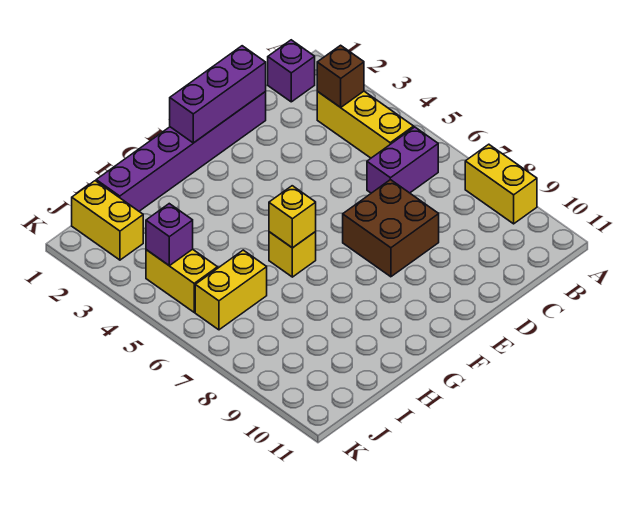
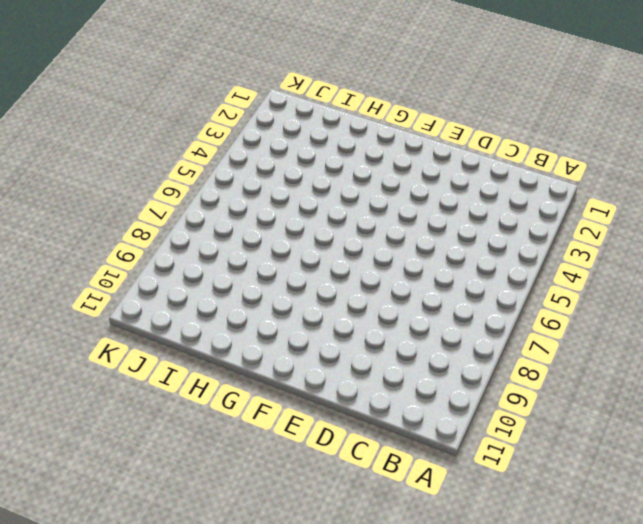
none -> yellow brick A8:A9 level 1
none -> purple brick B1 level 1
none -> yellow brick B3:B5 level 1

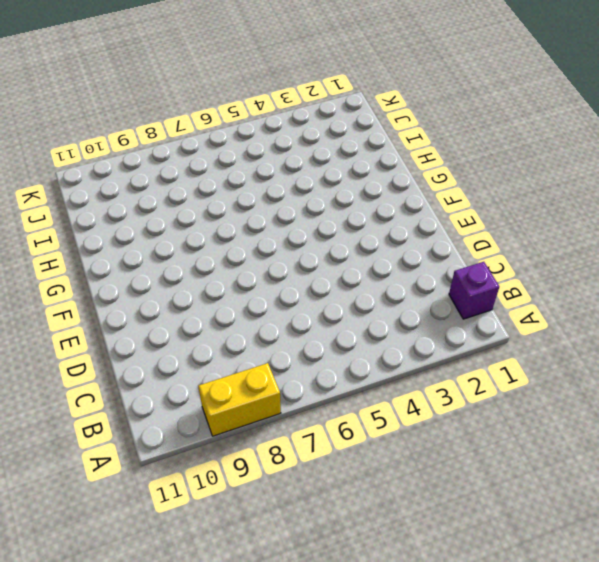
none -> yellow brick B3:B5 level 1
none -> purple brick B6:C6 level 1
none -> purple brick D1:I1 level 1

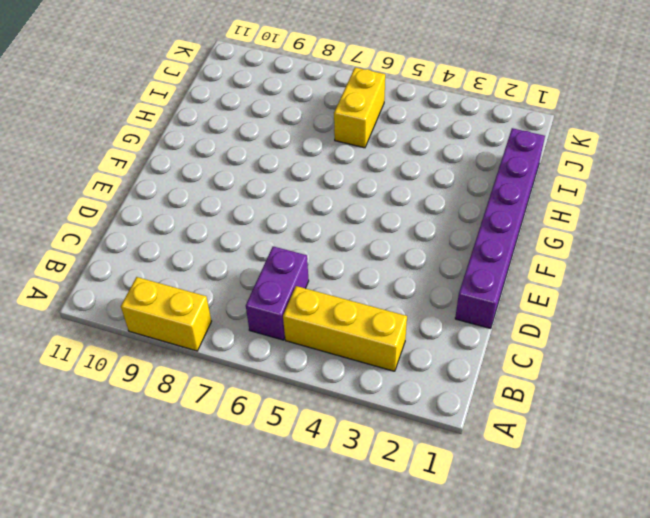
none -> purple brick B1 level 1
none -> brown brick D7:E8 level 1
none -> yellow brick G6 level 1

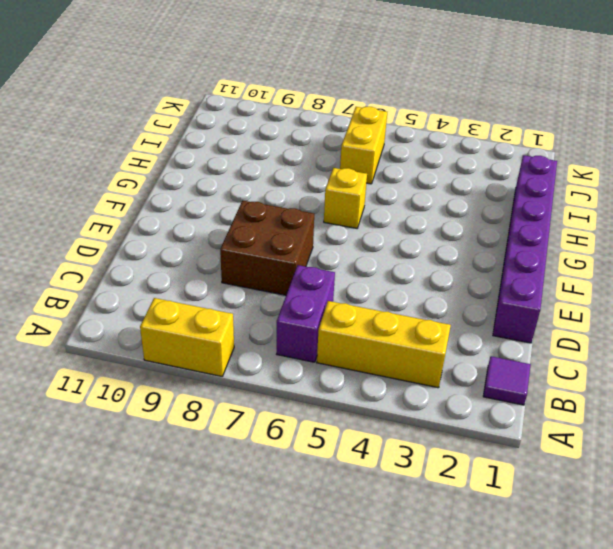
purple tile B1 level 1 -> purple brick B1 level 1
none -> yellow brick J1:J2 level 1
none -> yellow brick J4:J5 level 1
none -> brown brick B3 level 2

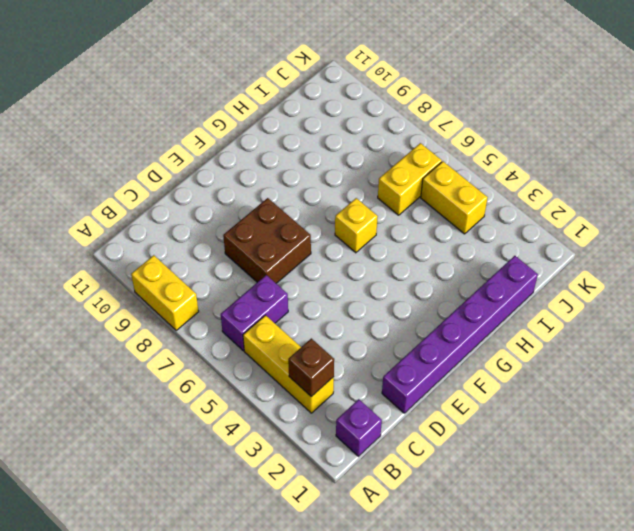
none -> yellow brick J1:J2 level 1
none -> purple brick D1:F1 level 2
none -> yellow brick G6 level 2

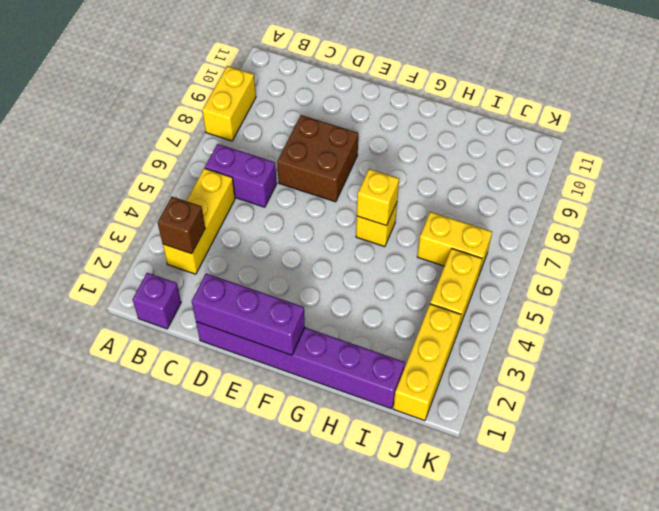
yellow brick J1:J3 level 1 -> yellow brick J1:J2 level 1
none -> purple brick J4 level 2

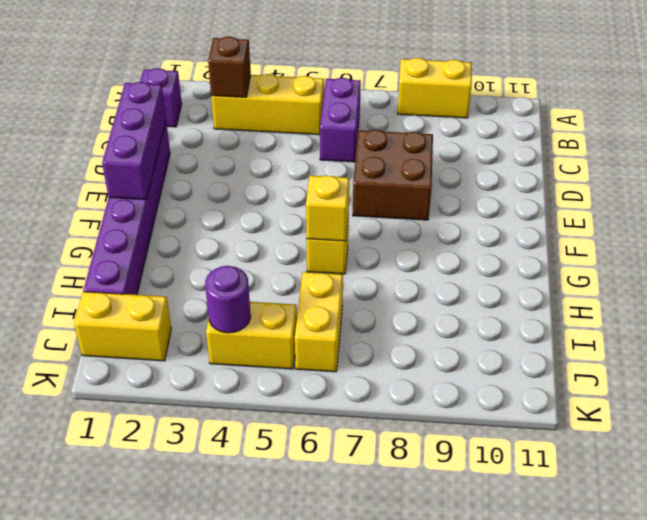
purple round brick J4 level 2 -> purple brick J4 level 2

